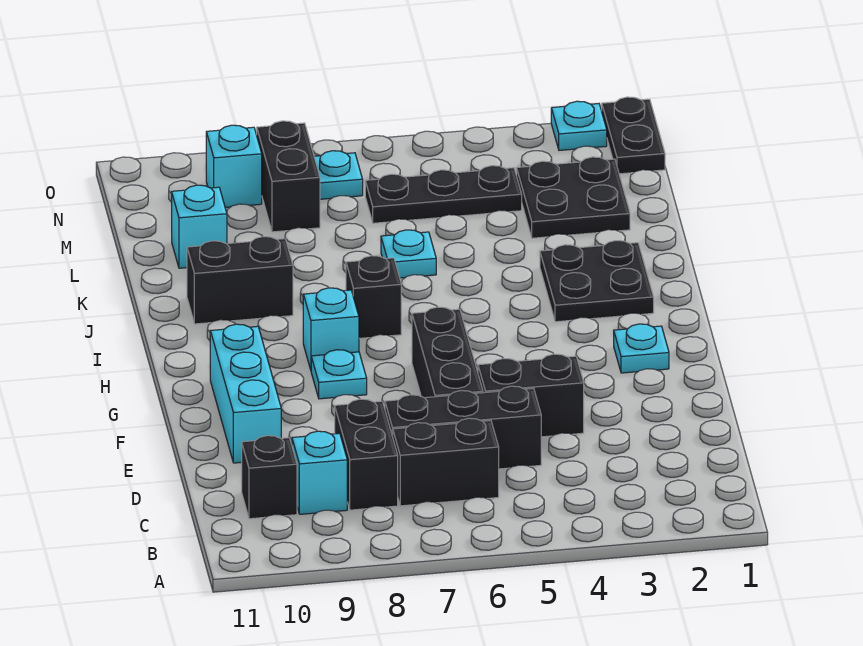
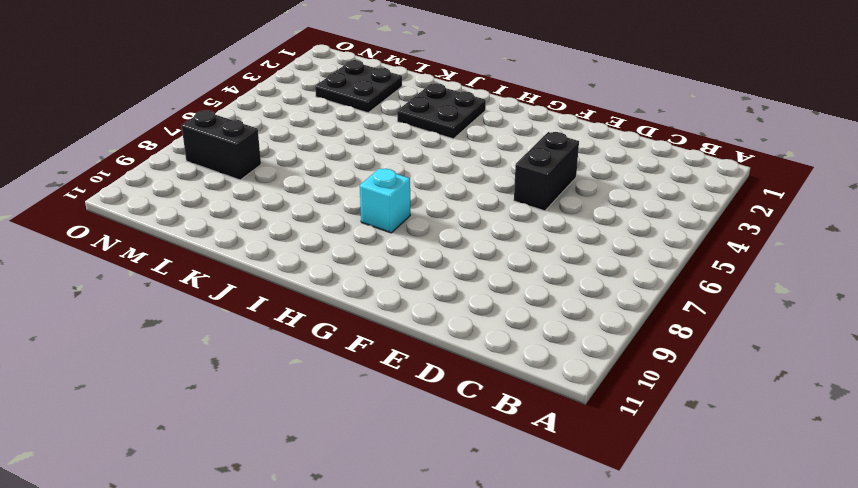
none -> black brick C6:C7 level 1
none -> black brick C8:D8 level 1
none -> cyan brick C9 level 1

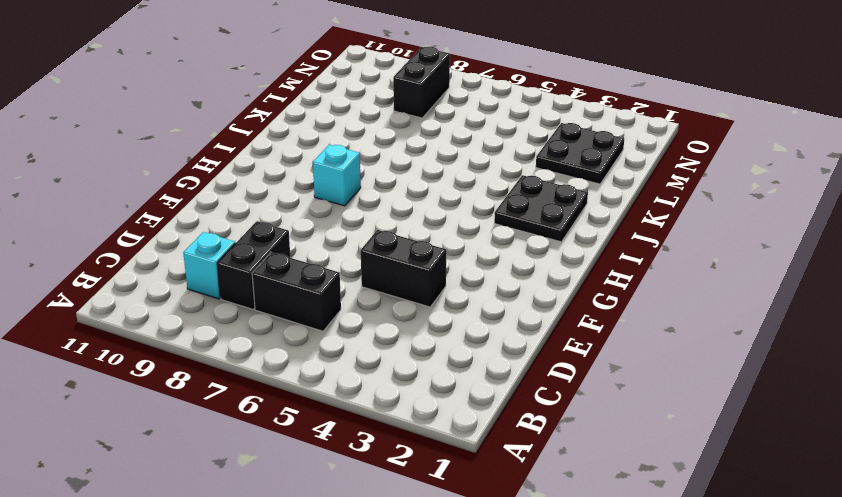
none -> black brick C10 level 1
none -> black brick D5:D7 level 1
none -> black brick E6:G6 level 1

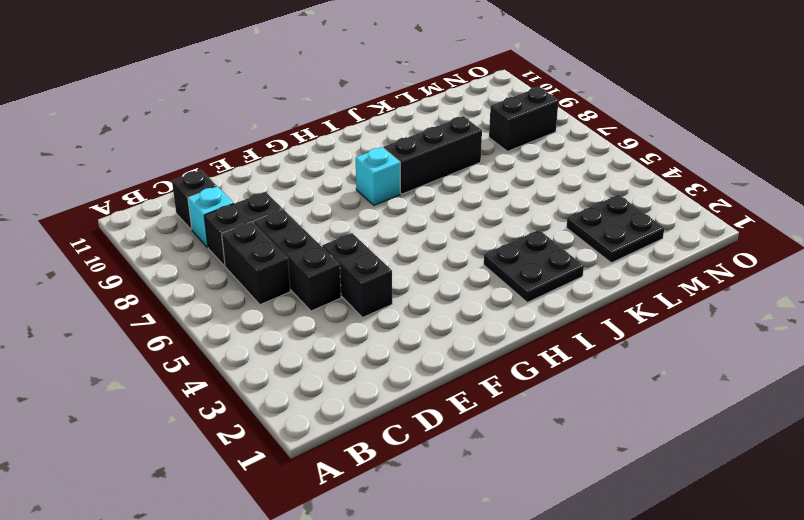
black brick I8:K8 level 1 -> black brick E6:G6 level 1
none -> cyan brick E10:G10 level 1
none -> cyan plate G2 level 1
none -> cyan plate G8 level 1

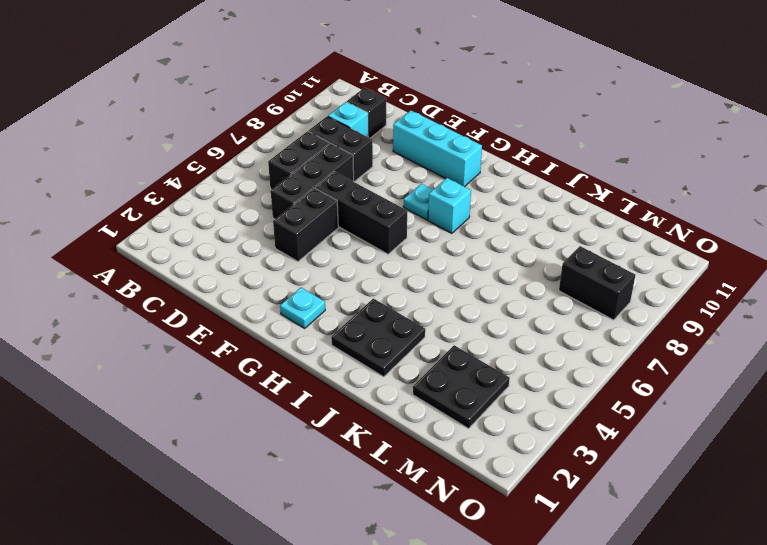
none -> black brick I7 level 1
none -> black brick J9:J10 level 1
none -> cyan plate K6 level 1

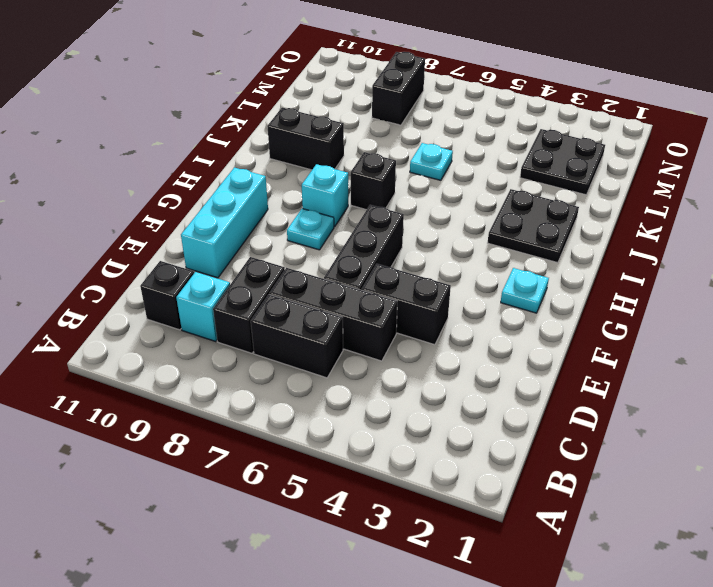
none -> cyan brick L10 level 1
none -> black plate M4:M6 level 1
none -> black plate N1:O1 level 1

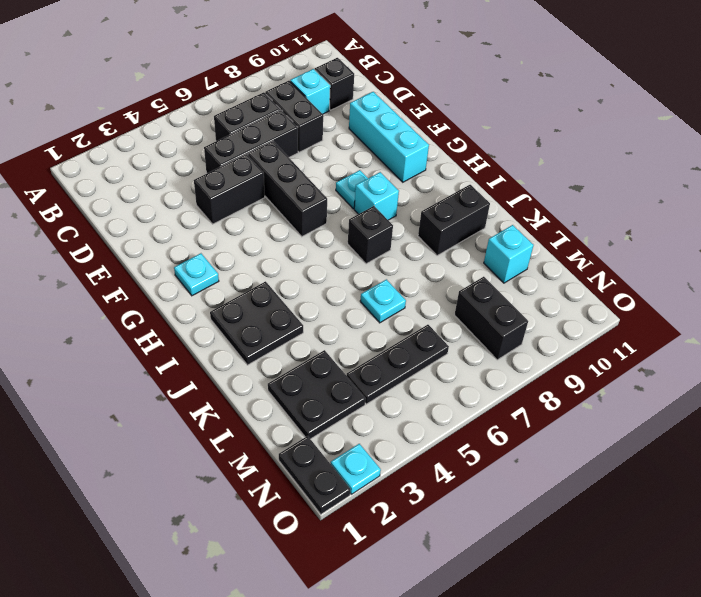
none -> cyan plate N7 level 1
none -> cyan brick N9 level 1

